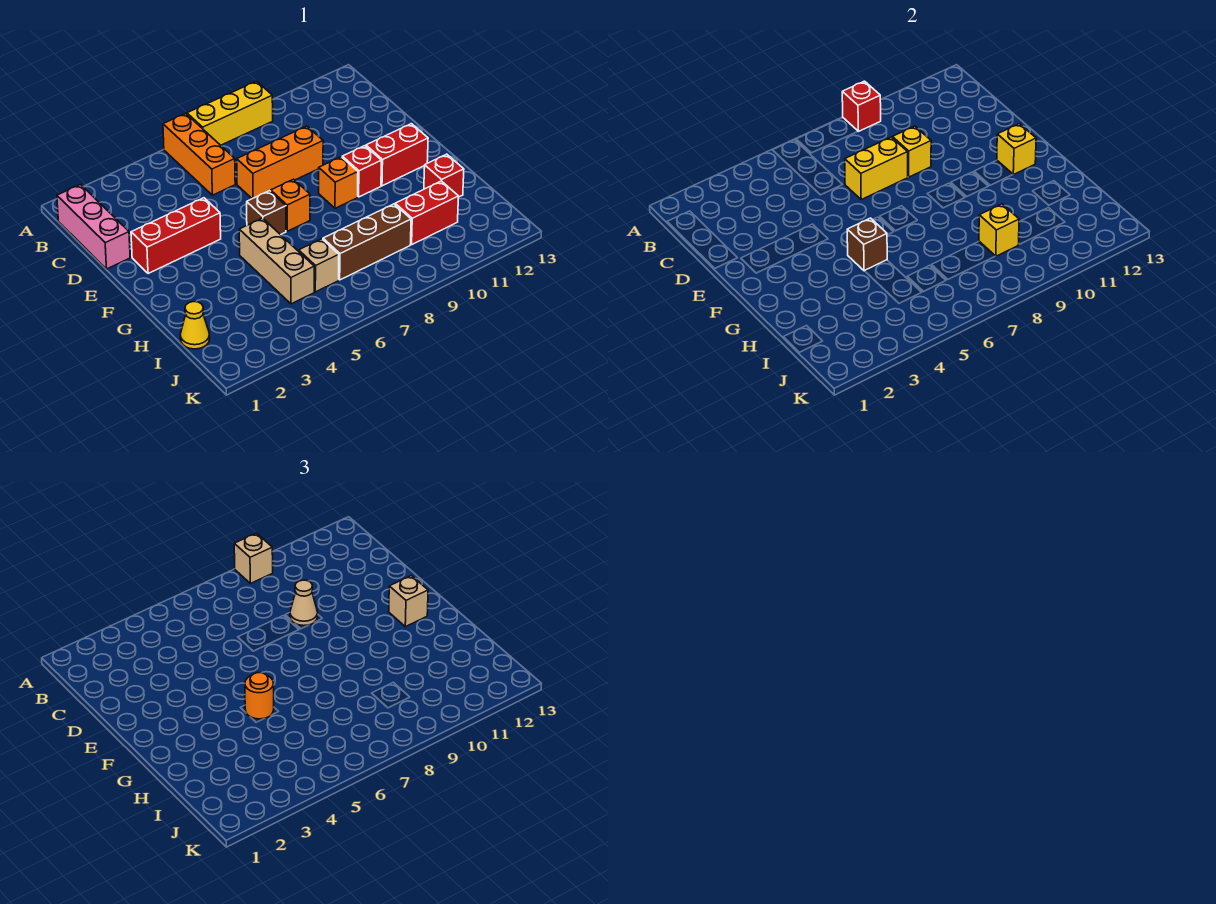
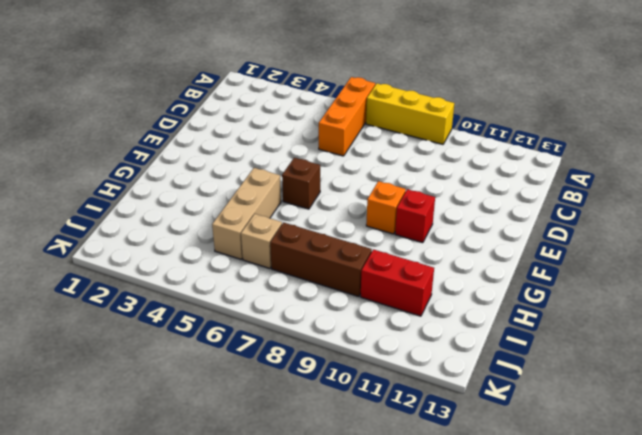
none -> pink brick B1:D1 level 1
none -> orange brick D7:D9 level 1
none -> red brick E2:E4 level 1

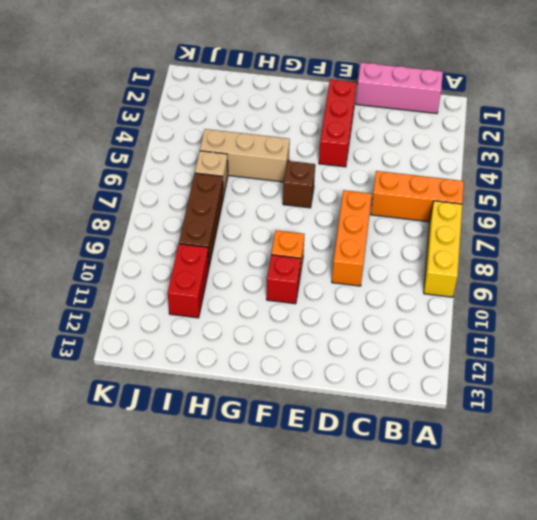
none -> orange brick F7 level 1
none -> red brick F11:F12 level 1
none -> red brick H12 level 1

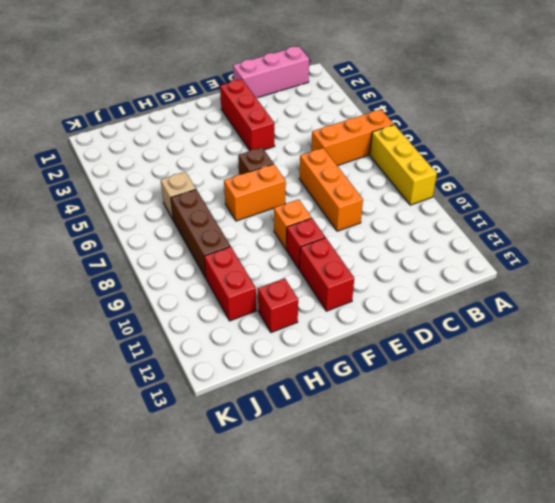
orange brick F7:G7 level 1 -> orange brick F7 level 1
none -> tan brick G5:I5 level 1
none -> yellow cone I1 level 1
none -> red brick A9 level 2

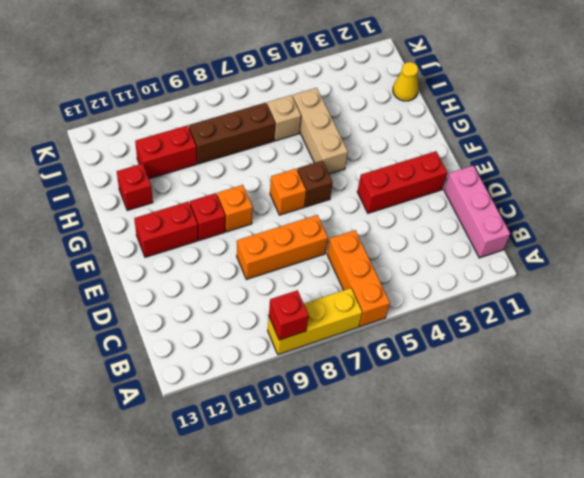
none -> yellow brick D7:D8 level 2
none -> yellow brick D9 level 2
none -> yellow brick F12 level 2

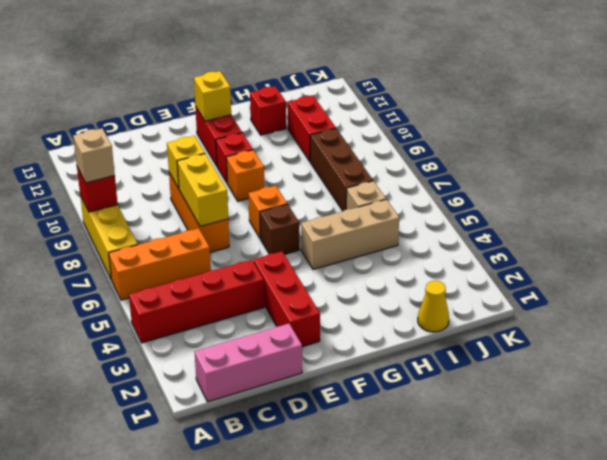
red brick A4:D4 level 1 -> none
none -> brown brick G5 level 2
none -> yellow brick I9 level 2
none -> tan cone D9 level 3

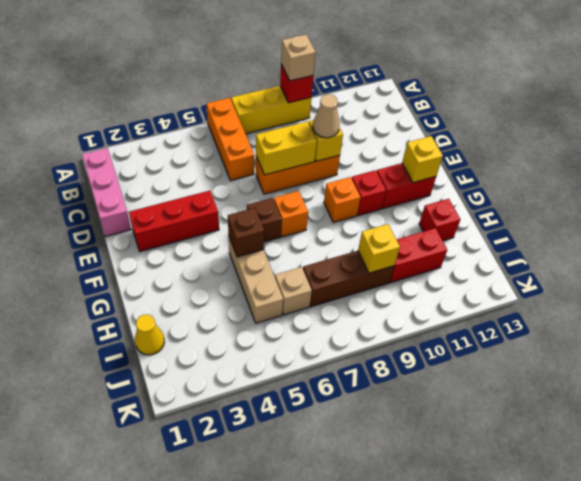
none -> tan brick F12 level 3
none -> orange round brick G5 level 3

